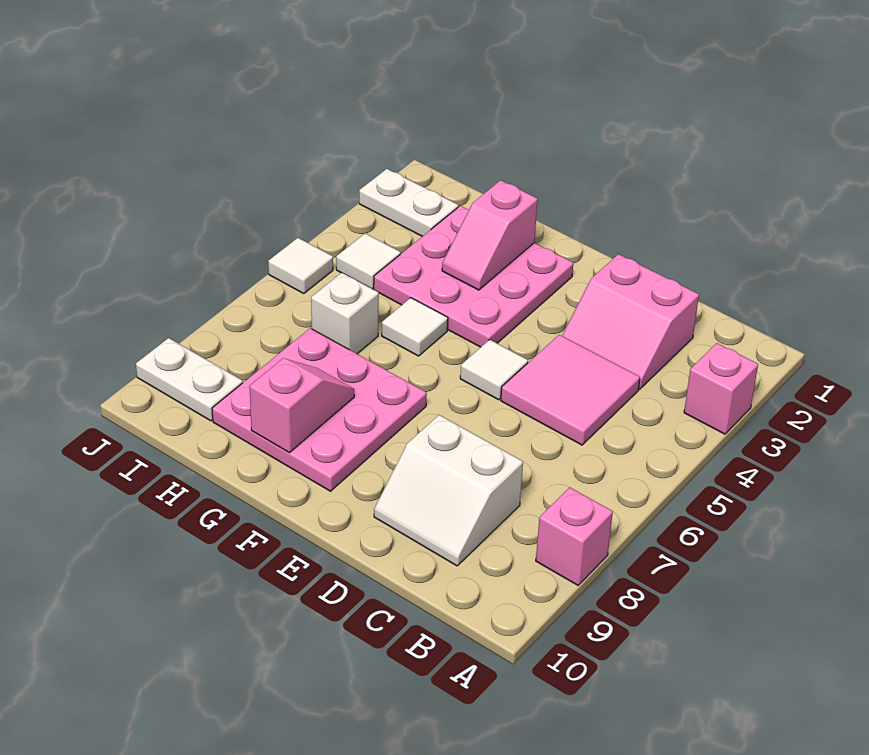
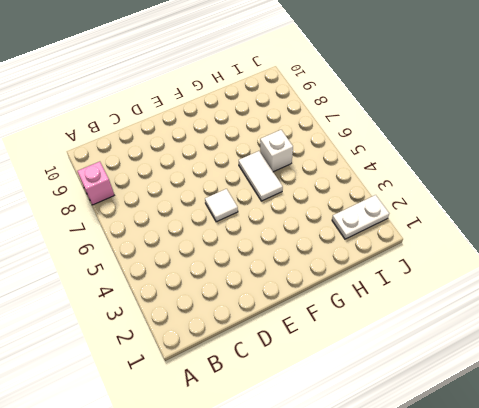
white tile G5:G6 level 1 -> white tile G5 level 1
none -> pink brick A3 level 1
none -> pink slope C2:D3 level 1 top 2
none -> pink tile C4:D5 level 1

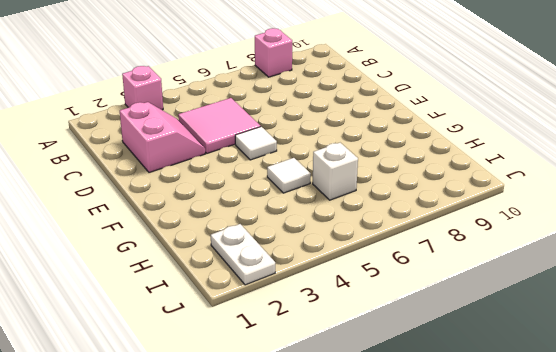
none -> white slope C8:D9 level 1 top 8
none -> pink plate F2:H4 level 1
none -> pink plate F7:H9 level 1

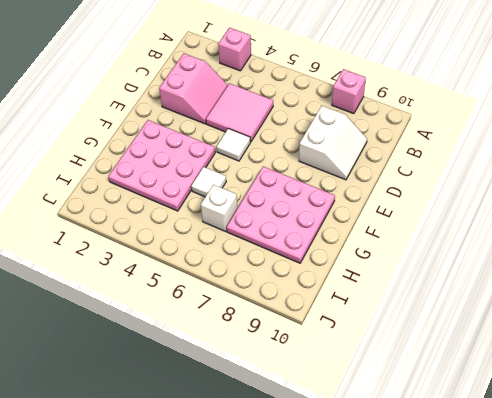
none -> white plate I2:J2 level 1
none -> white tile I4 level 1
none -> white plate I9:J9 level 1

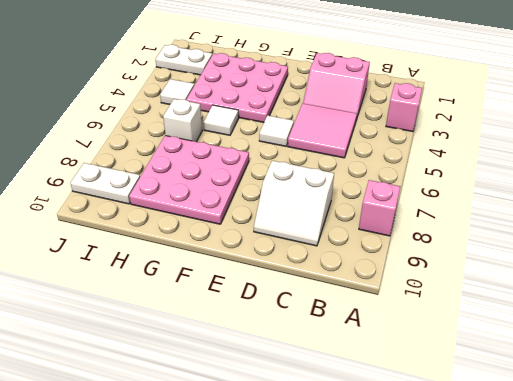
none -> white tile J5 level 1
none -> pink slope G2:G3 level 2 top 2
none -> pink slope G8:G9 level 2 top 9

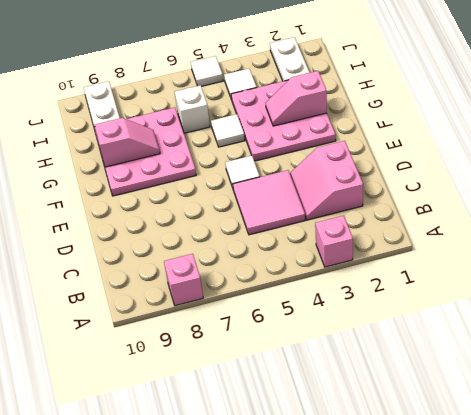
none -> white slope C8:D9 level 1 top 8

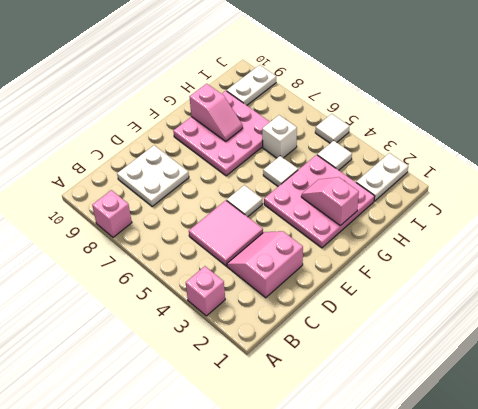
white plate C8:D9 level 1 -> white slope C8:D9 level 1 top 8

